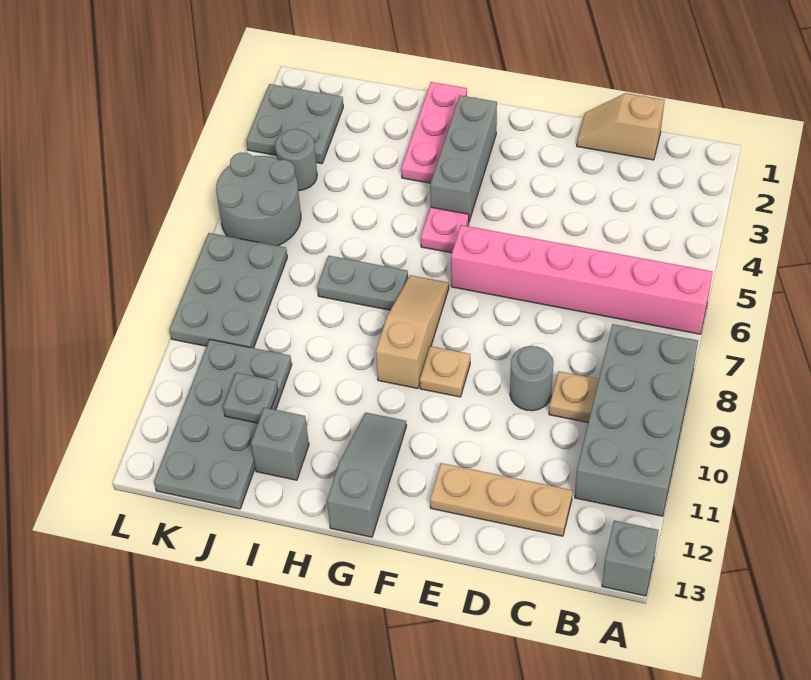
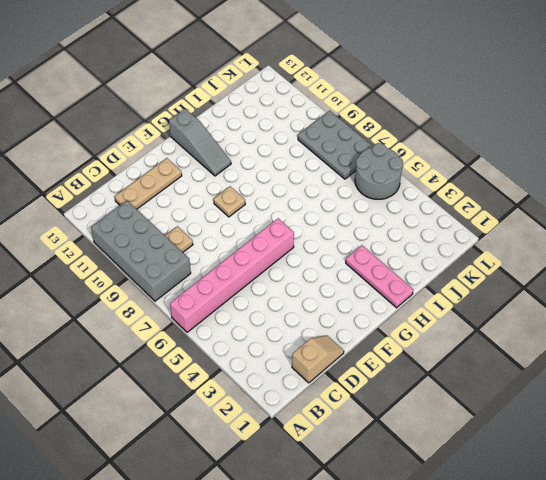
none -> grey brick A13 level 1
none -> grey round brick D9 level 1
none -> grey brick G2:G4 level 1

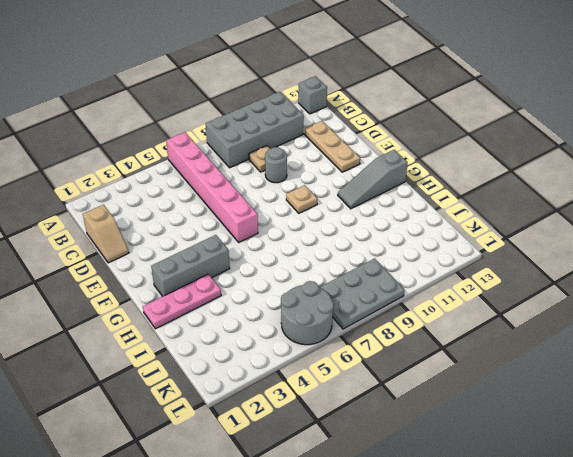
none -> pink plate G5 level 1
none -> tan slope G7:G9 level 1 top 9
none -> grey plate H7:I7 level 1

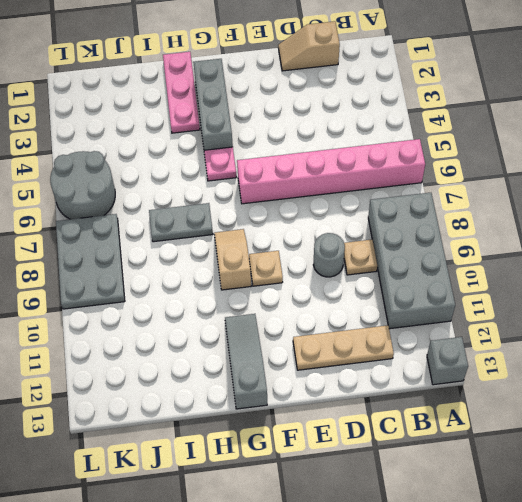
tan slope G8:G9 level 1 top 9 -> tan slope G7:G9 level 1 top 9
none -> grey brick I12 level 1
none -> grey plate J10:K13 level 1
none -> grey plate K2:L3 level 1

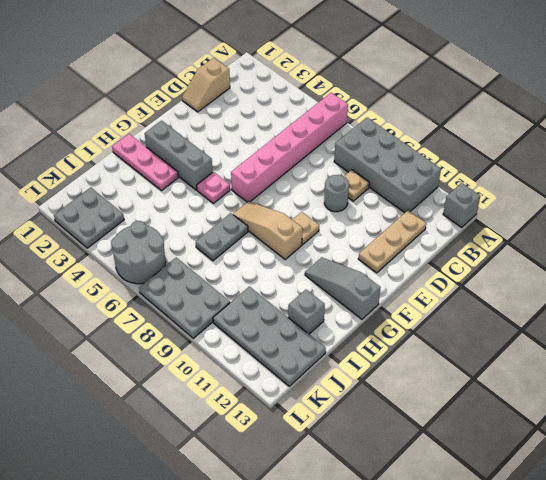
none -> grey round brick K4 level 1
none -> grey plate J11 level 2

